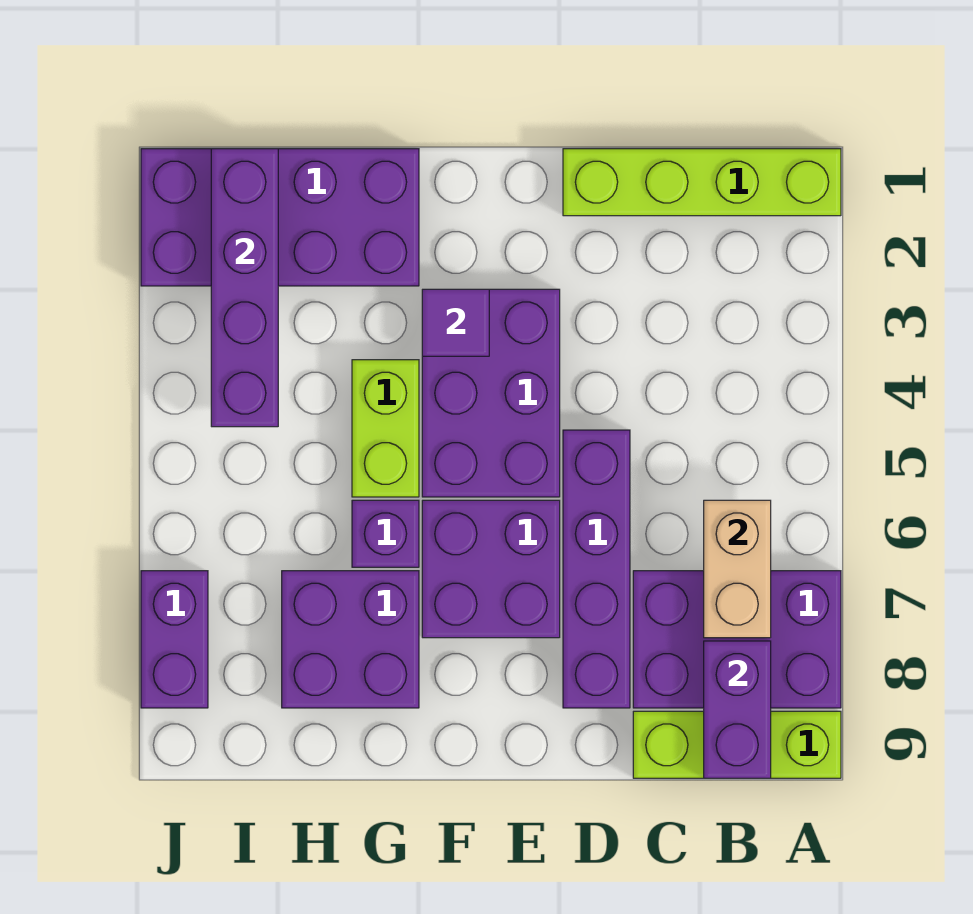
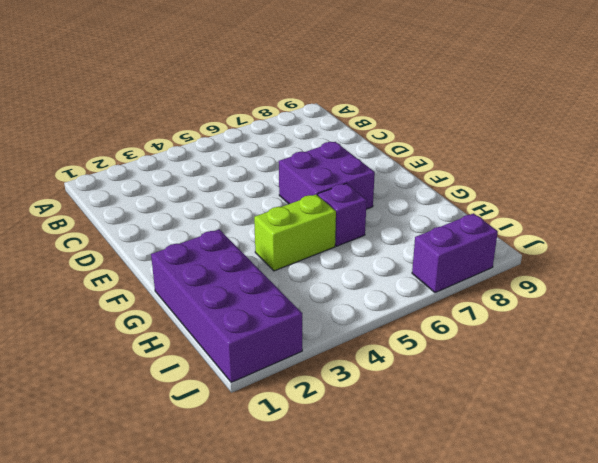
none -> lime brick A1:D1 level 1
none -> purple brick A7:C8 level 1
none -> lime brick A9:C9 level 1

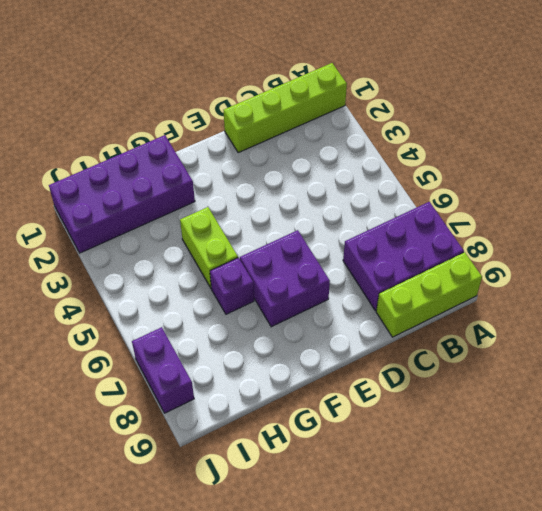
none -> purple brick D5:D8 level 1
none -> purple brick E3:F5 level 1
none -> purple brick G7:H8 level 1

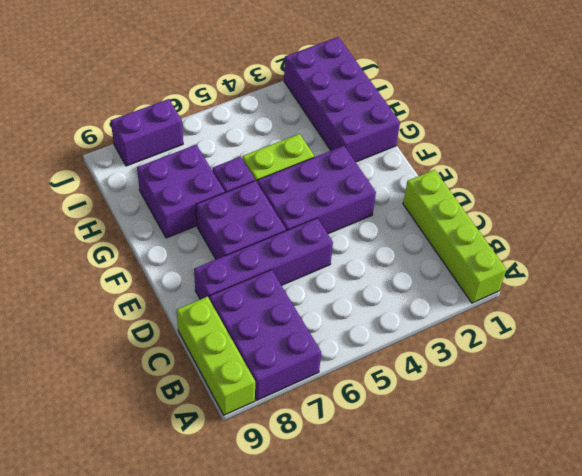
none -> tan brick B6:B7 level 2
none -> purple brick B8:B9 level 2
none -> purple tile F3 level 2

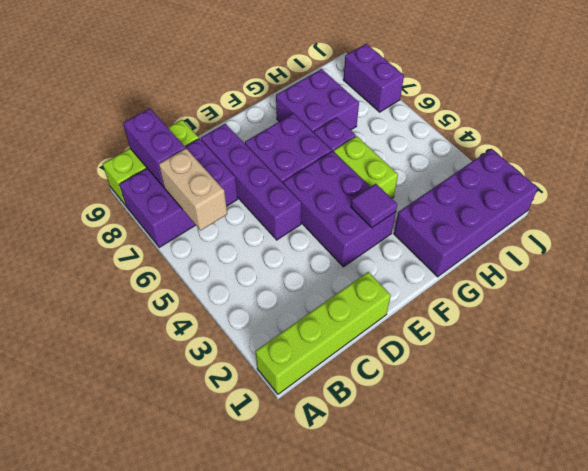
none -> purple brick I1:I4 level 2

